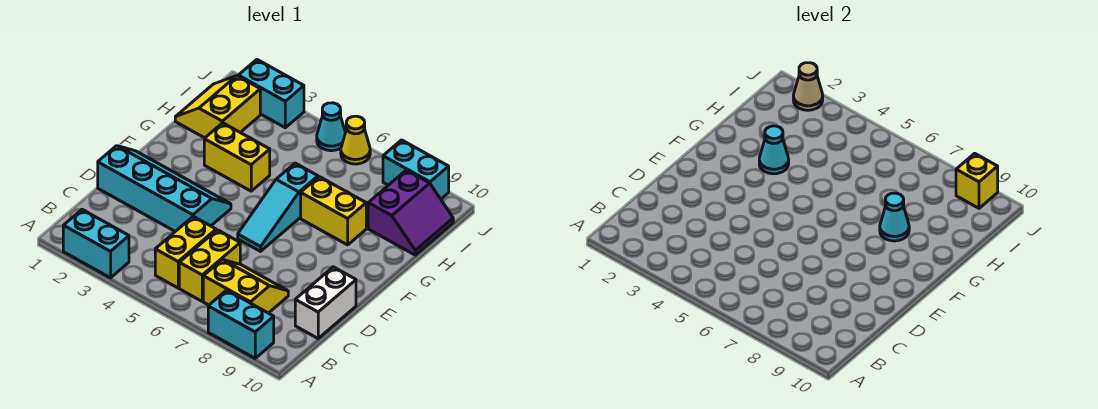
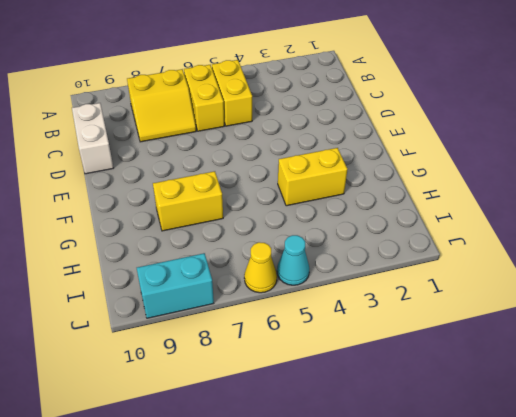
none -> cyan brick A2:A3 level 1
none -> cyan brick A8:A9 level 1
none -> cyan slope D1:E4 level 1 top D

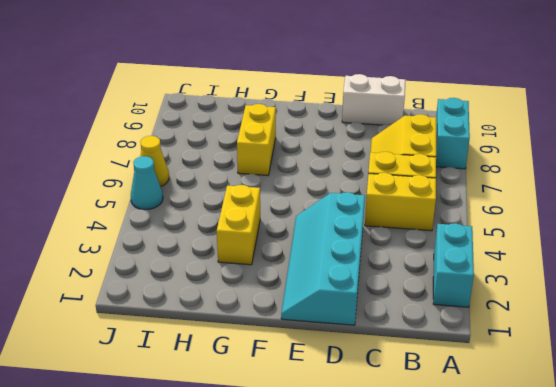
none -> cyan slope E6:G6 level 1 top G
none -> yellow slope H1:I2 level 1 top 2
none -> purple slope H9:I10 level 1 top 9

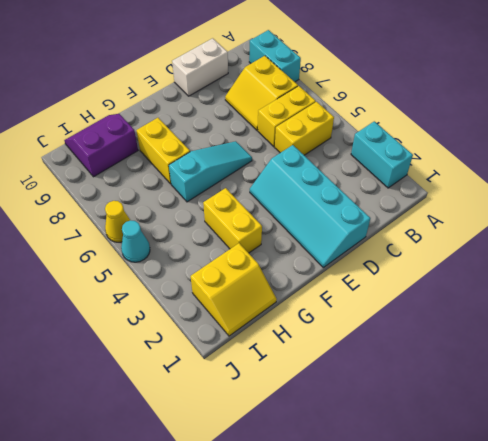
none -> cyan brick J2:J3 level 1
none -> cyan brick J8:J9 level 1
none -> cyan cone G3 level 2

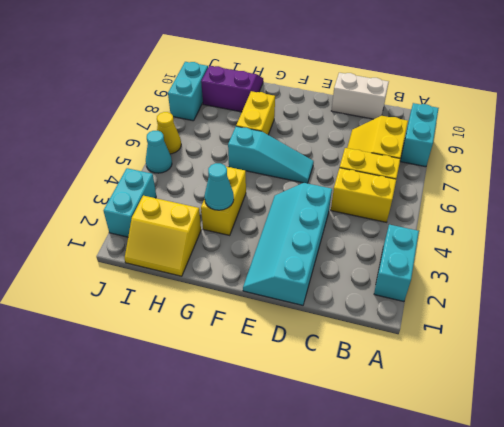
none -> cyan cone G8 level 2
none -> tan cone J2 level 2
none -> yellow brick J9 level 2

